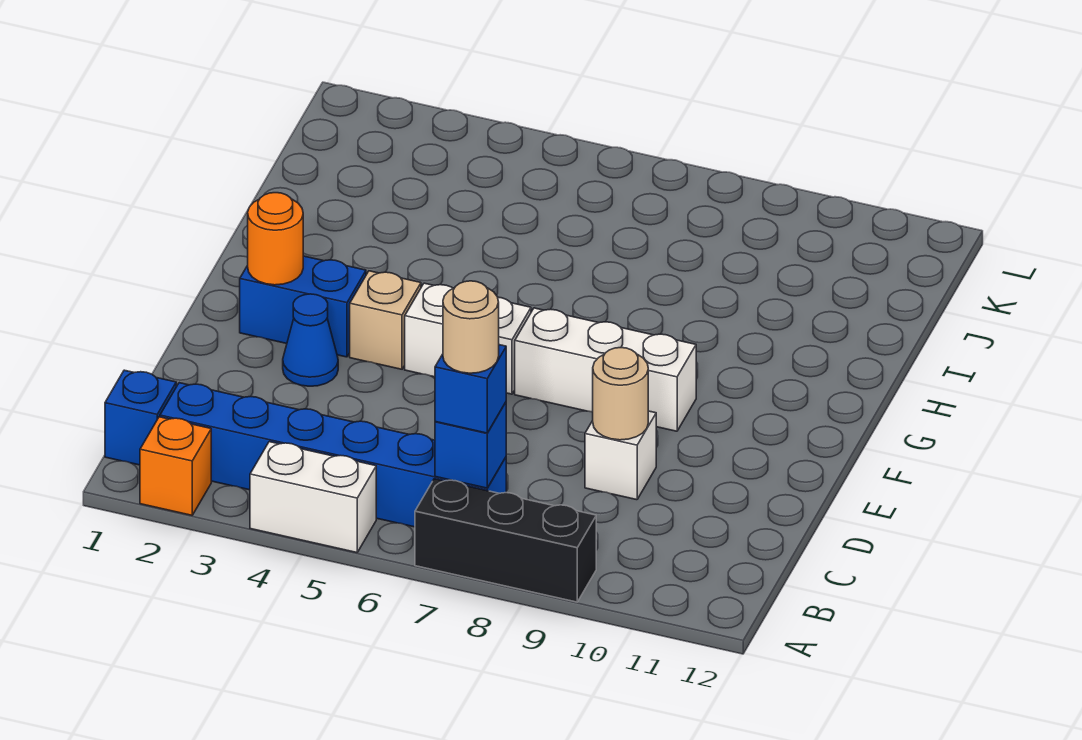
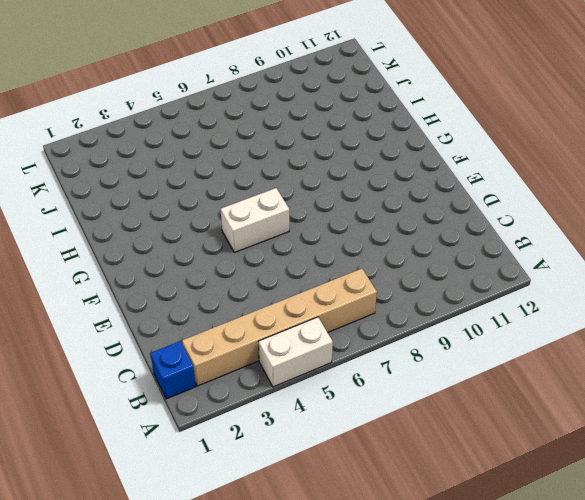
tan brick B2:B7 level 1 -> blue brick B2:B7 level 1
none -> orange brick A2 level 1
none -> black brick A7:A9 level 1
none -> white brick D9 level 1

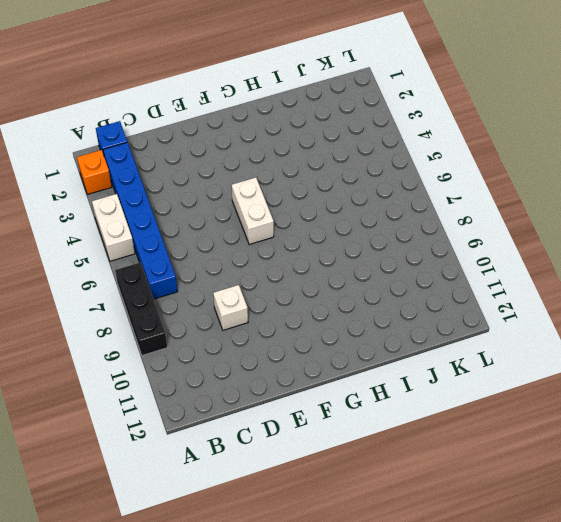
none -> blue cone E3 level 1
none -> blue brick F2:F3 level 1
none -> tan brick F4 level 1

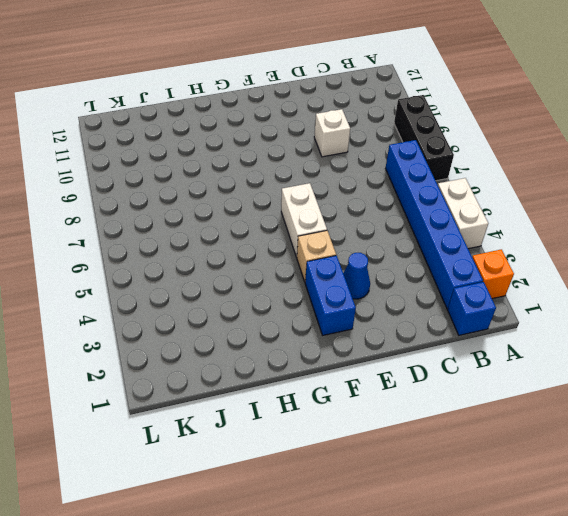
none -> white brick F7:F9 level 1
none -> blue brick B7 level 2
none -> tan round brick D9 level 2

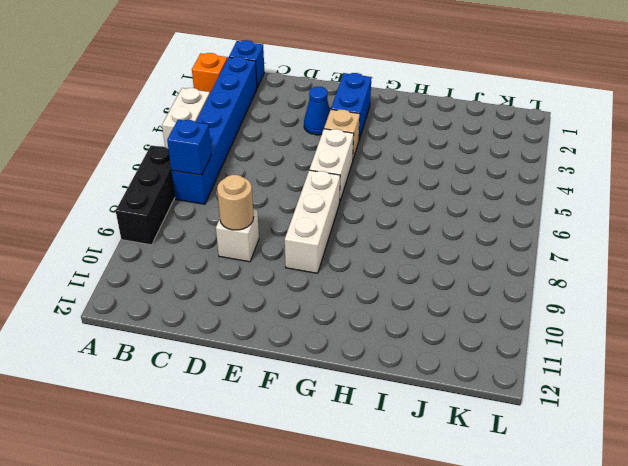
none -> orange round brick F2 level 2
none -> blue brick B7 level 3
none -> tan round brick B7 level 4

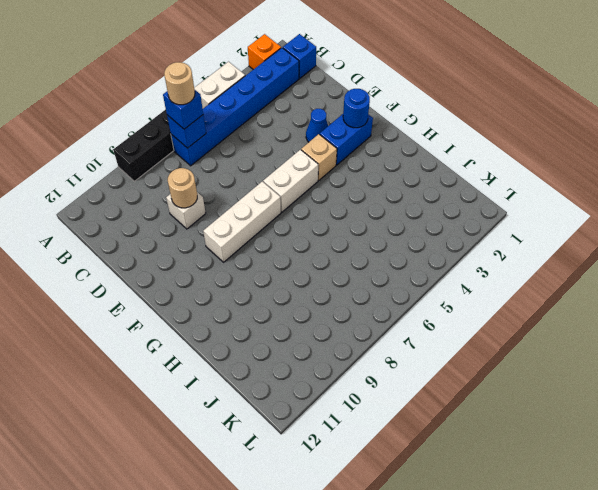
blue round brick F2 level 2 -> orange round brick F2 level 2

